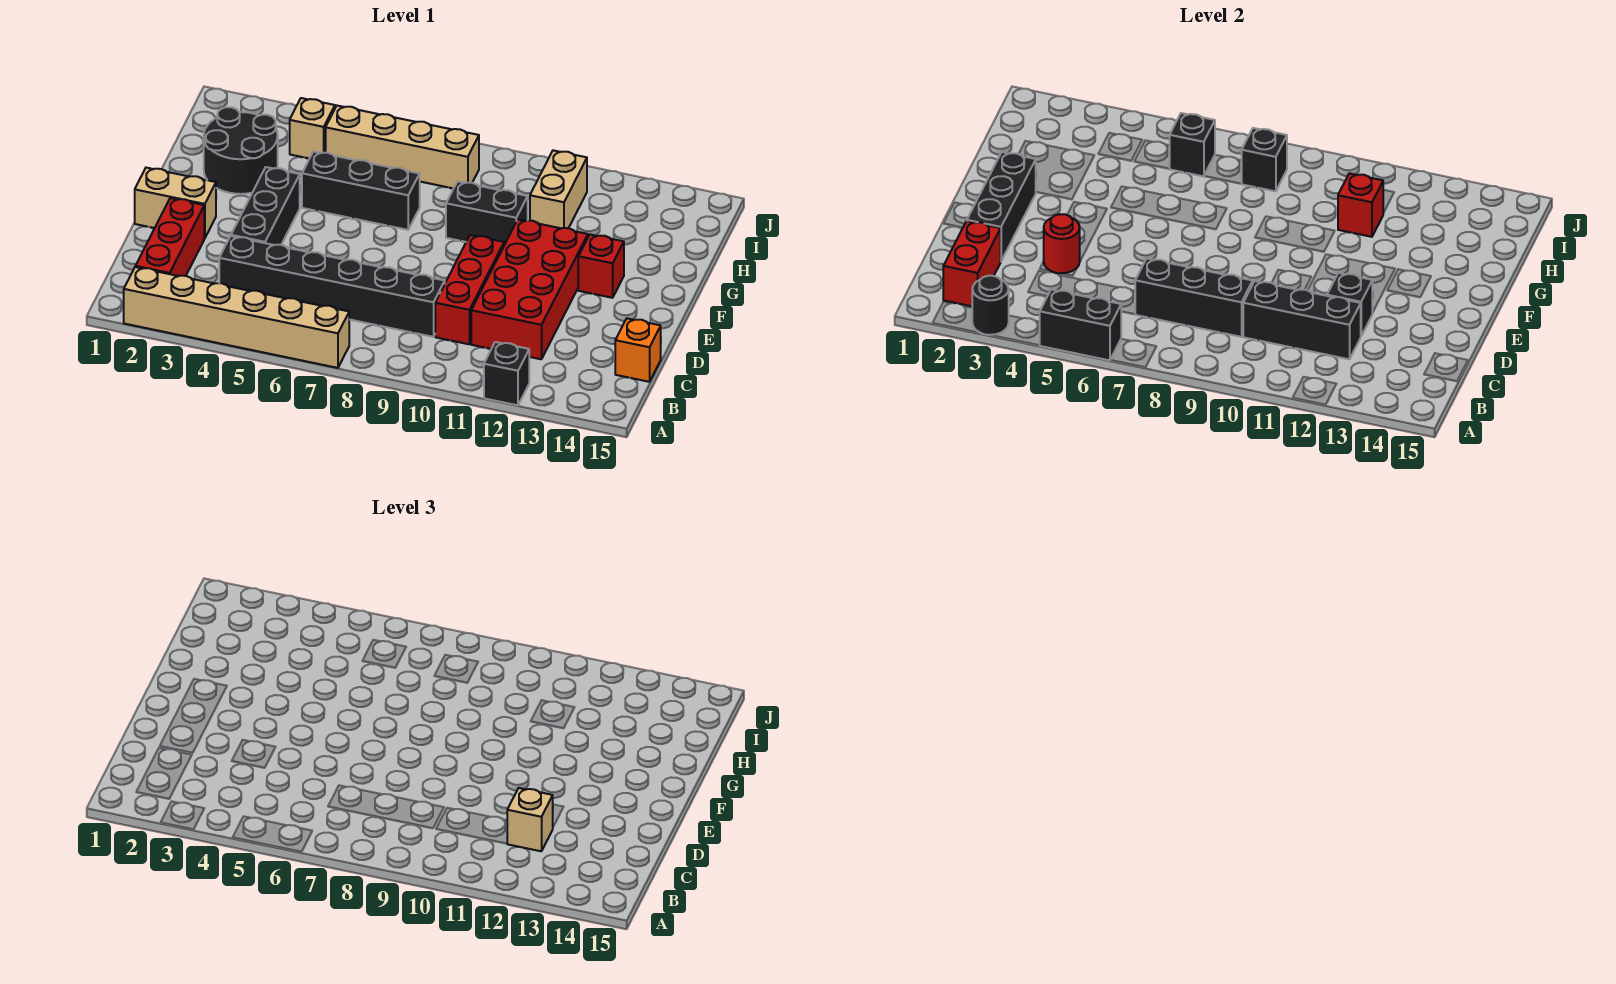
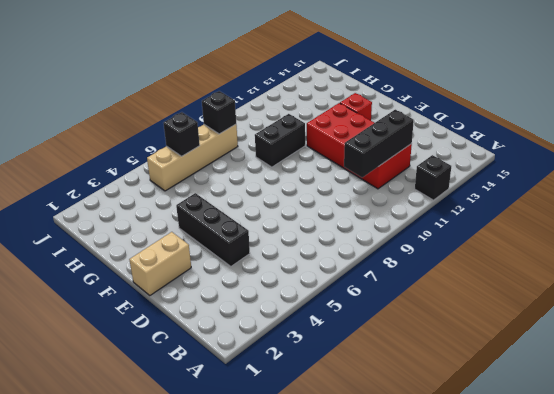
none -> tan brick A2:A7 level 1
none -> red brick B2:D2 level 1
none -> black brick C4:C9 level 1

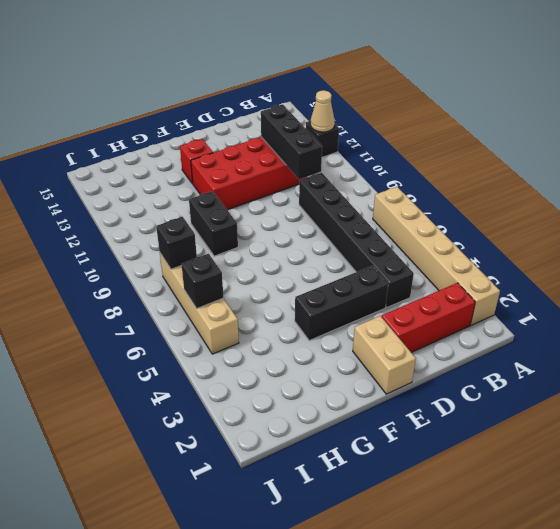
tan cone A12 level 2 -> none
none -> red brick C10:E10 level 1
none -> orange brick C15 level 1
none -> black round brick G2:H3 level 1

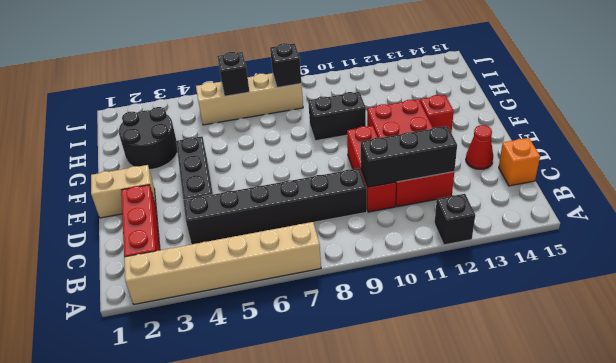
red cone D14 level 1 -> none
none -> black brick G5:G7 level 1
none -> tan brick H11:I11 level 1
none -> tan brick I4 level 1

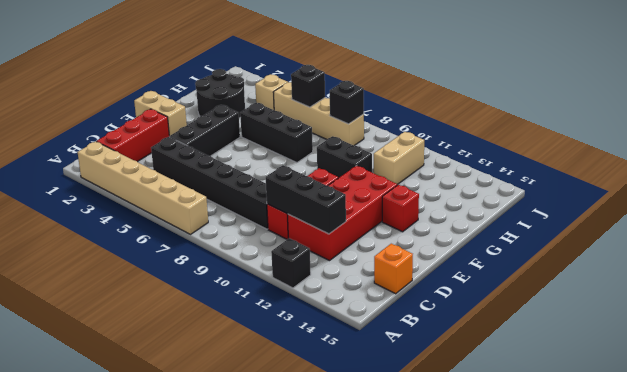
none -> black round brick A3 level 2
none -> black brick A5:A6 level 2
none -> red brick B2:C2 level 2

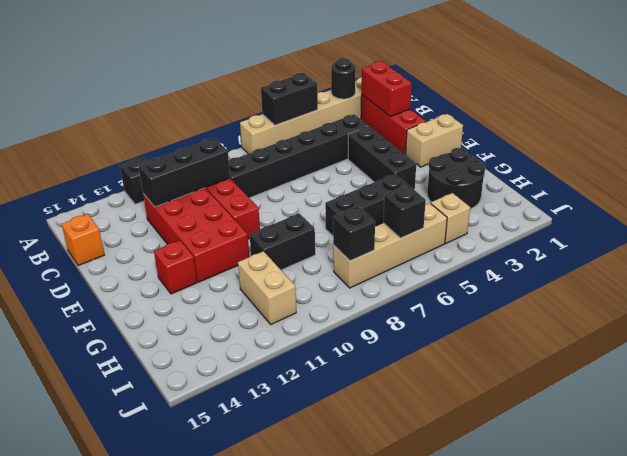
none -> black brick C7:C9 level 2
none -> black brick D2:F2 level 2
none -> red round brick D4 level 2

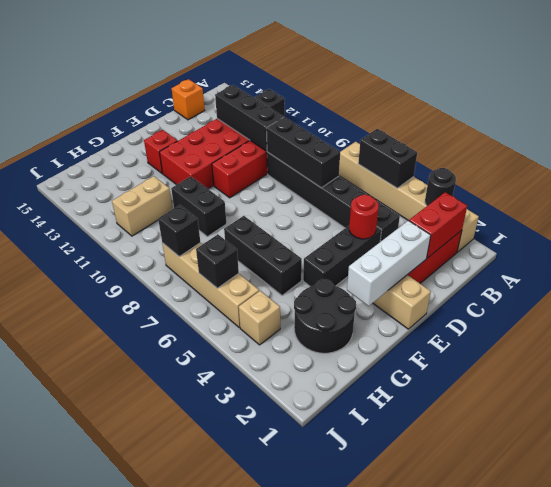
white brick D2:F2 level 2 -> black brick D2:F2 level 2
none -> black brick D12 level 2
none -> red brick H11 level 2
none -> tan brick C12 level 3

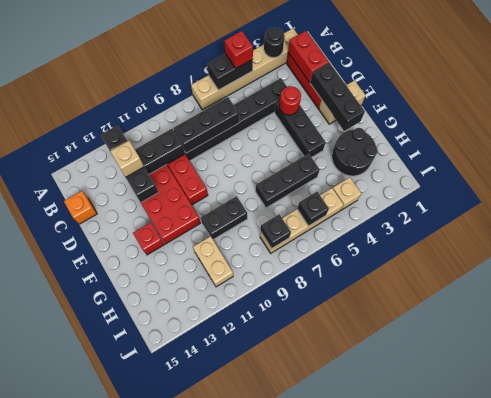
red brick A5 level 3 -> red brick H11 level 2

